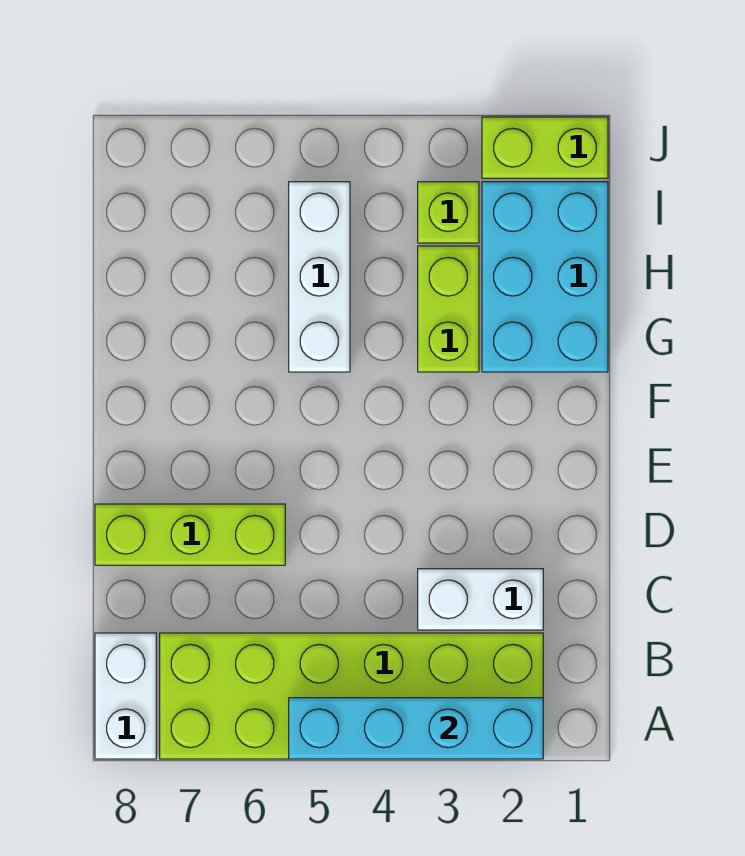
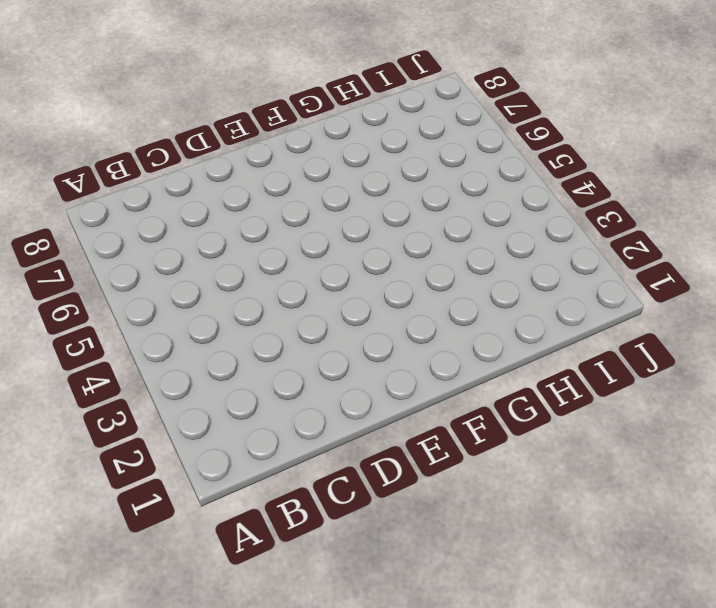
none -> lime brick A2:B7 level 1
none -> white brick A8:B8 level 1

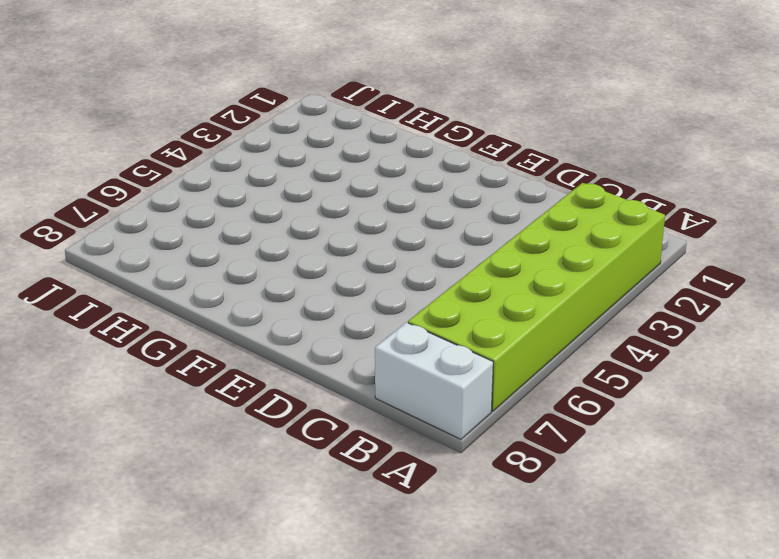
none -> white brick C2:C3 level 1
none -> lime brick D6:D8 level 1

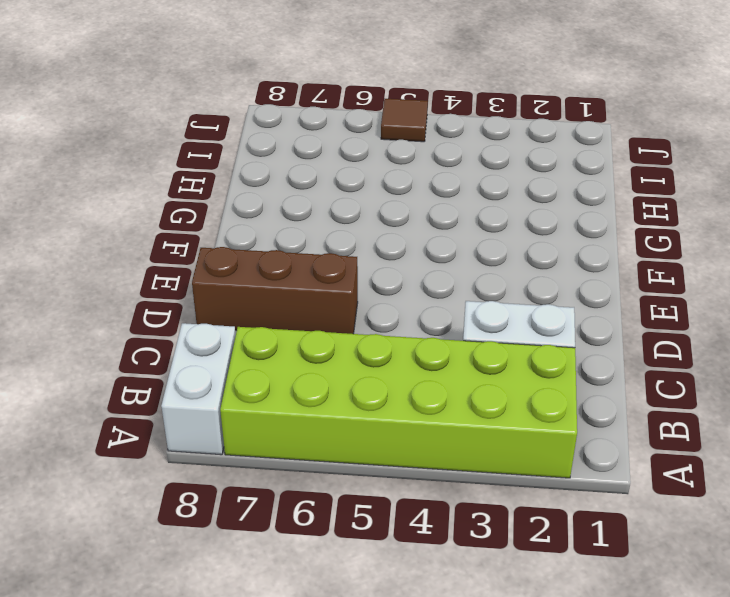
brown brick D6:D8 level 1 -> lime brick D6:D8 level 1
brown tile J5 level 1 -> none
none -> cyan brick G1:I2 level 1
none -> lime brick G3:H3 level 1

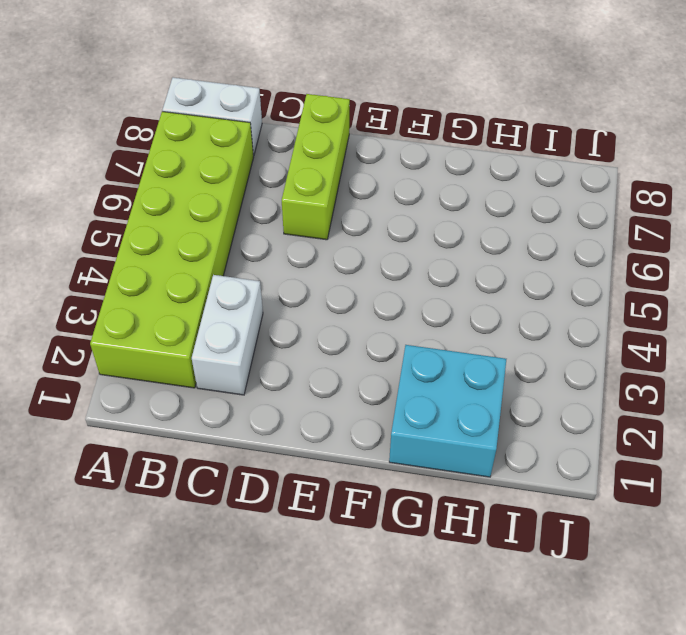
cyan brick G1:H2 level 1 -> cyan brick G1:I2 level 1
none -> lime brick G3:H3 level 1
none -> white brick G5:I5 level 1

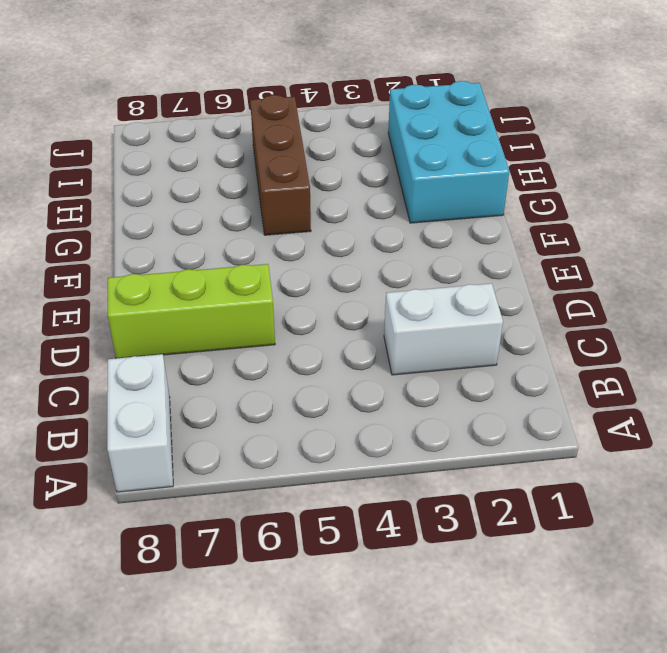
brown brick G5:I5 level 1 -> white brick G5:I5 level 1
none -> lime brick A2:B7 level 1
none -> lime brick G3:H3 level 1

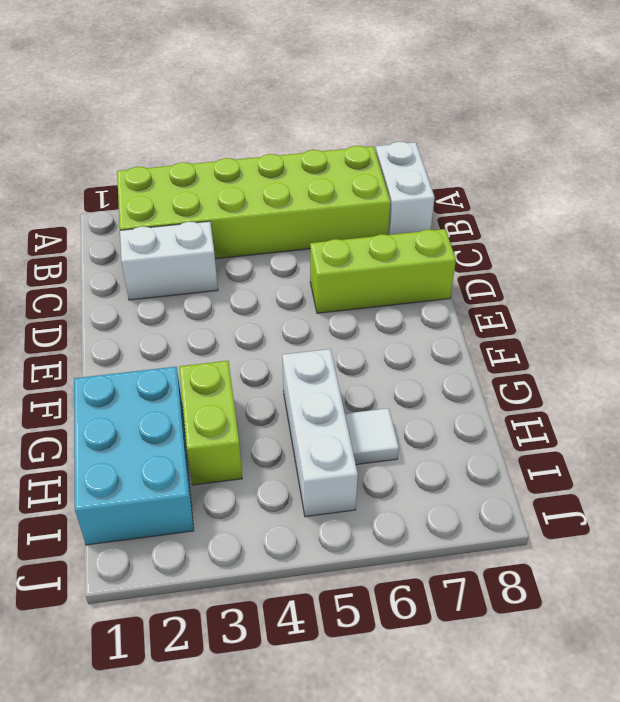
white tile H6 level 1 -> none
none -> lime brick I3 level 1
none -> lime brick J1:J2 level 1

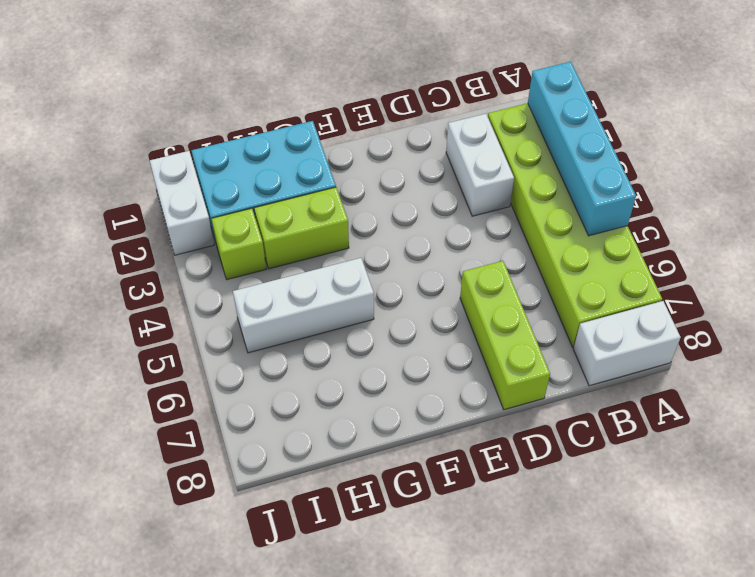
white brick J1:J2 level 1 -> lime brick J1:J2 level 1

